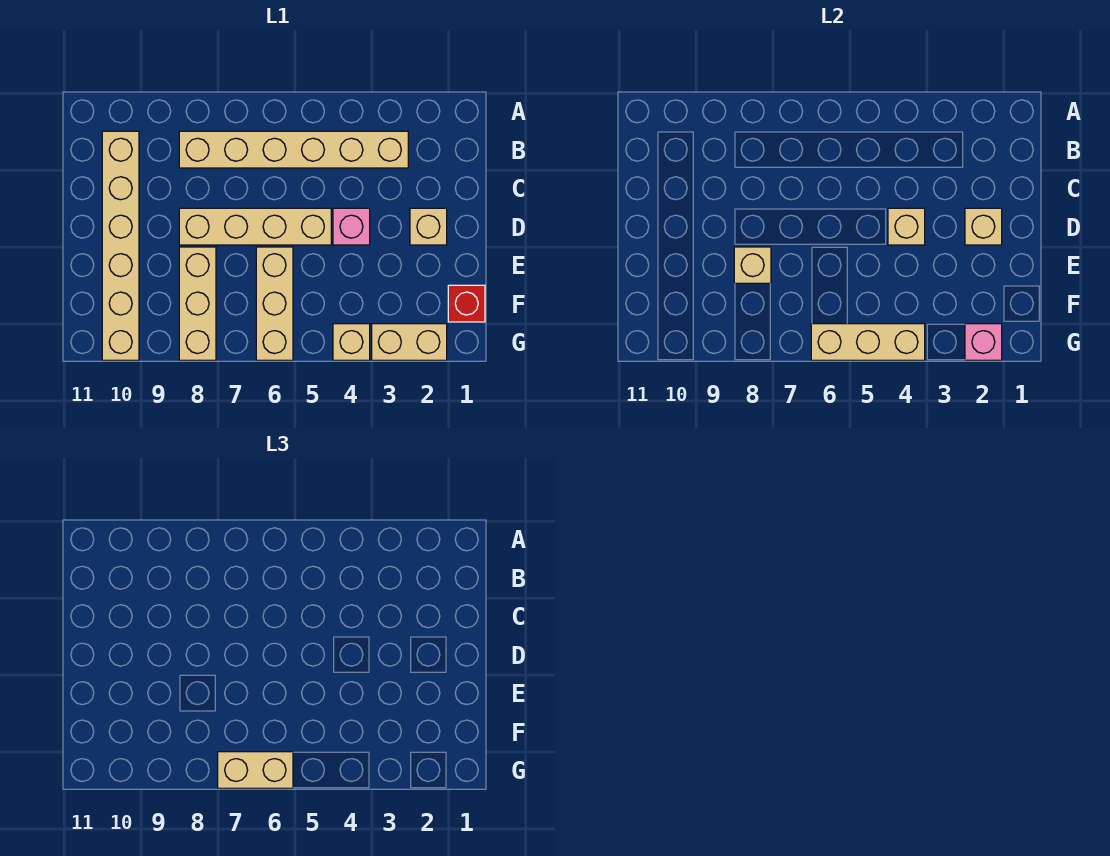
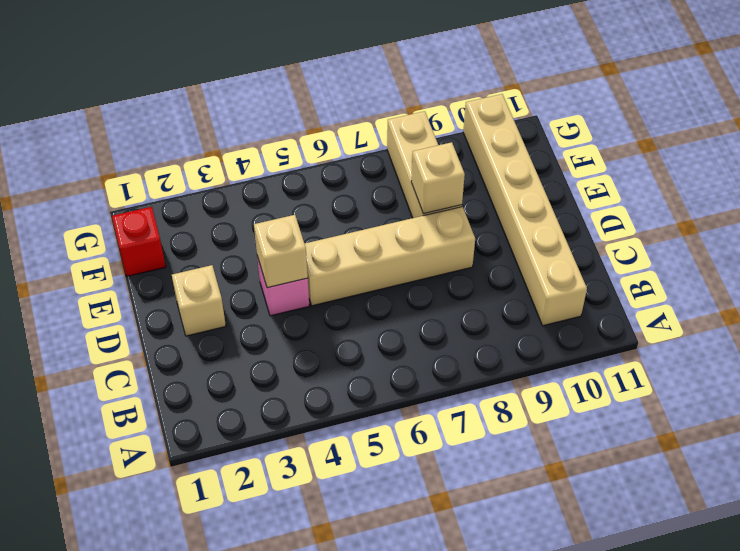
none -> tan brick B3:B8 level 1
none -> tan brick E6:G6 level 1
none -> tan brick G2:G3 level 1

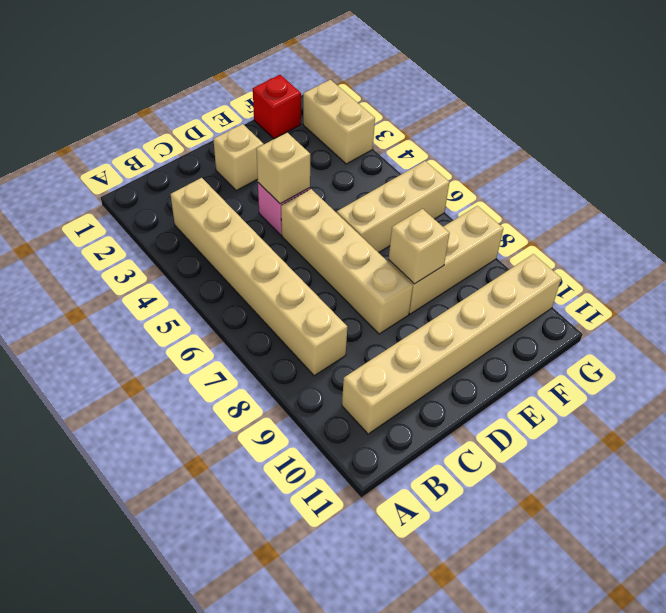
none -> tan brick G4 level 1
none -> tan brick D2 level 2
none -> pink brick G2 level 2

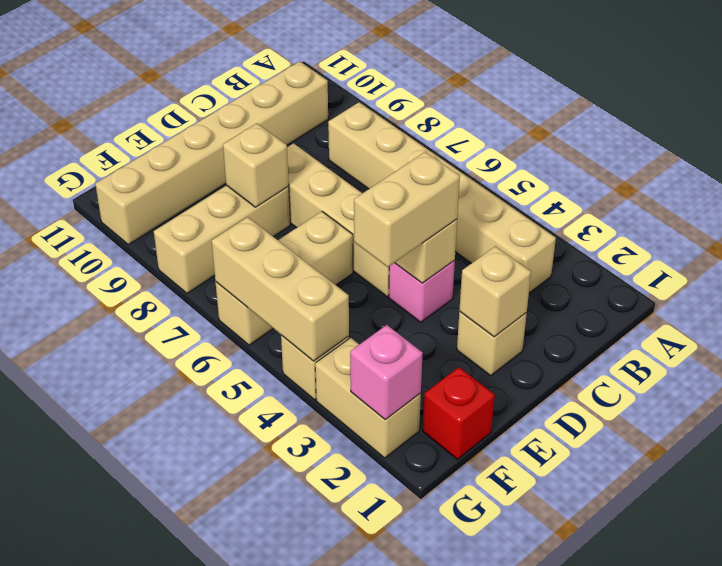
tan brick D4:E4 level 3 -> tan brick G6:G7 level 3

